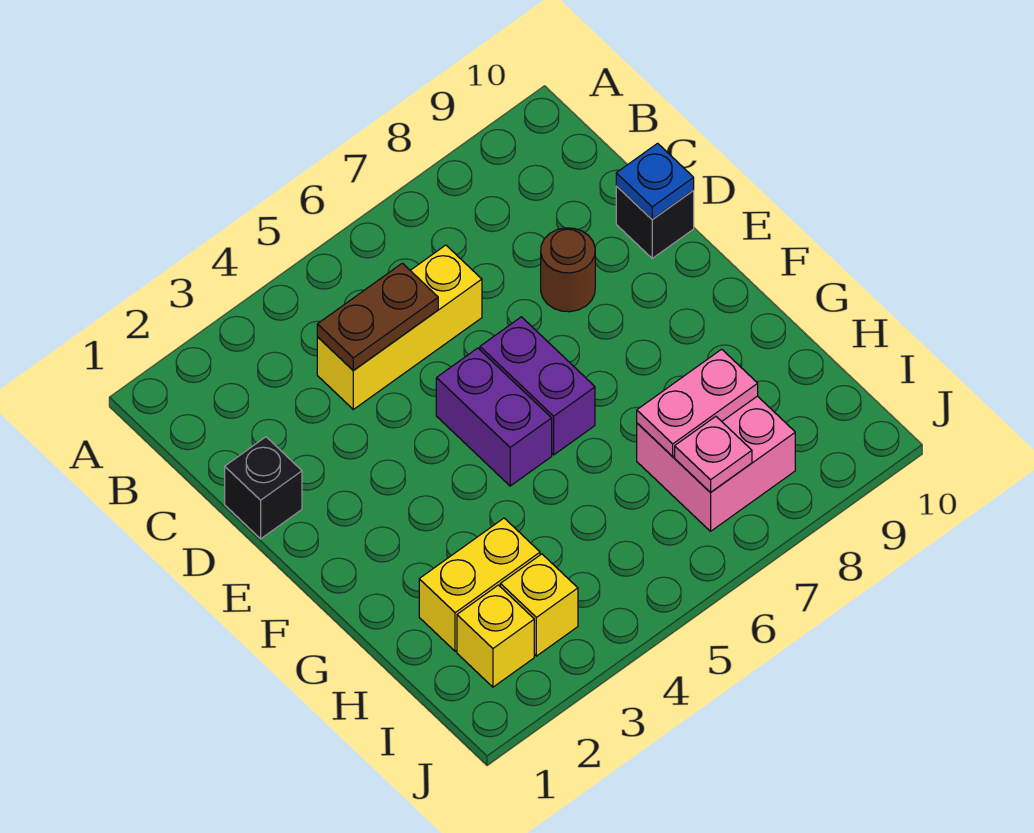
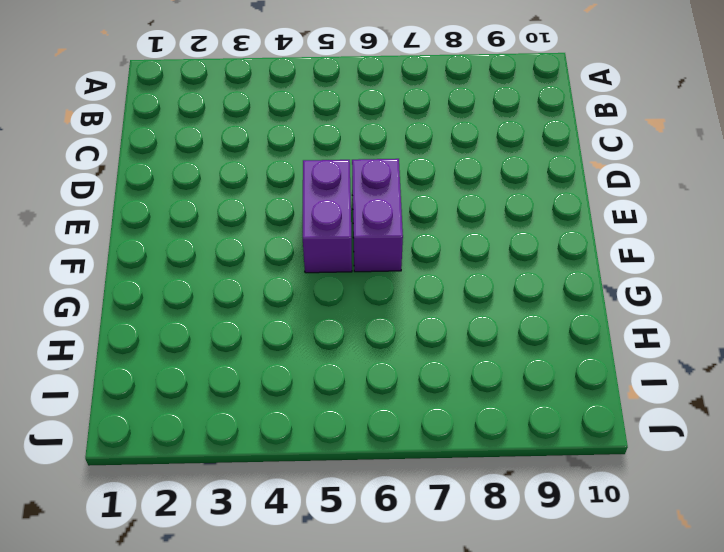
none -> yellow brick C4:C6 level 1
none -> black brick D1 level 1
none -> brown round brick D8 level 1

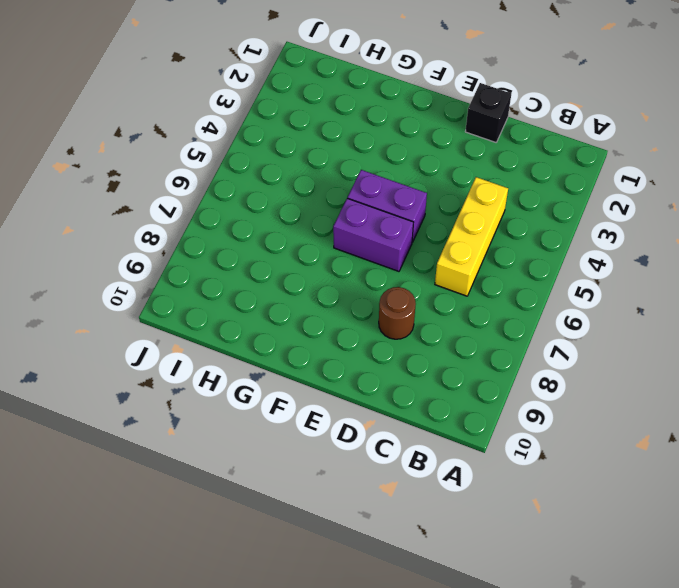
none -> black brick D10 level 1
none -> yellow brick H2:H3 level 1
none -> pink brick H7:I8 level 1

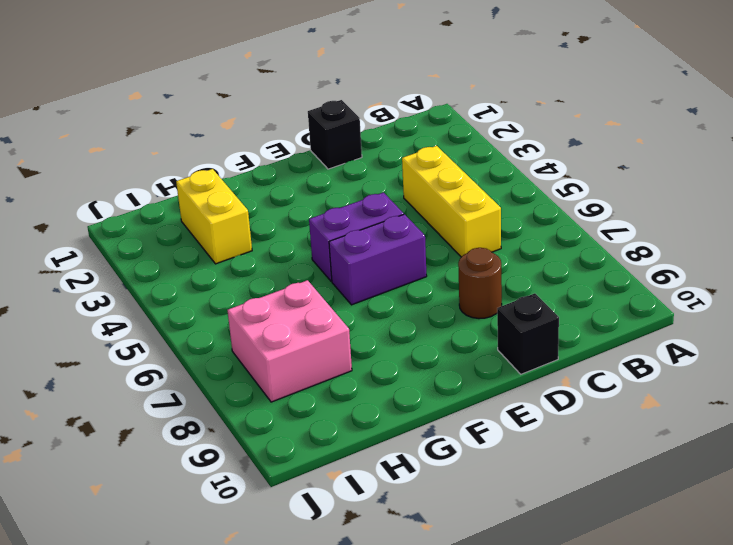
none -> yellow brick I2 level 1
none -> yellow brick I3 level 1
none -> brown plate C4:C5 level 2

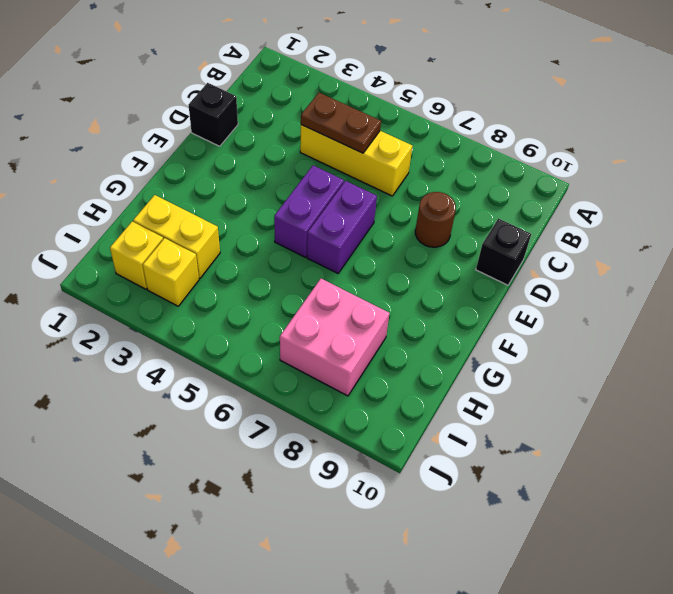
none -> blue plate D10 level 2
none -> pink plate H7:H8 level 2
none -> pink plate I7 level 2

